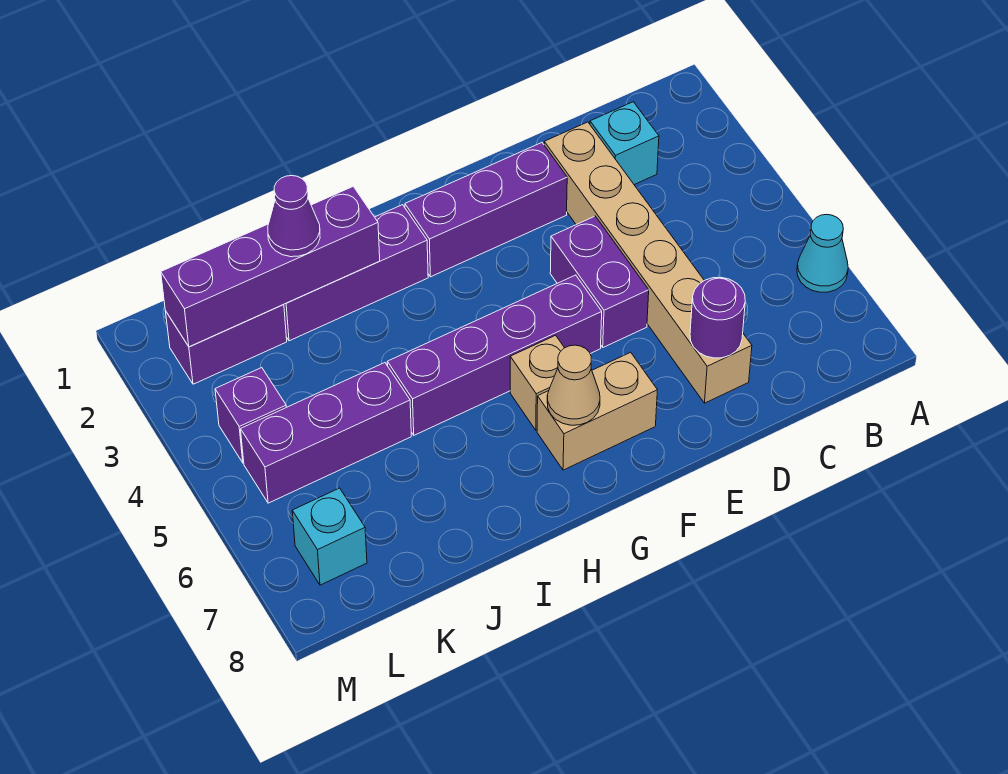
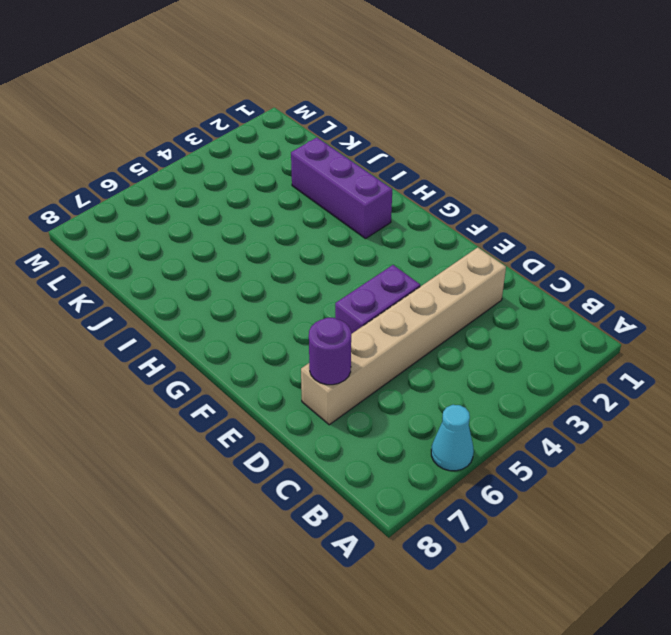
none -> cyan brick C2 level 1
none -> purple brick E2:G2 level 1
none -> purple brick F5:I5 level 1

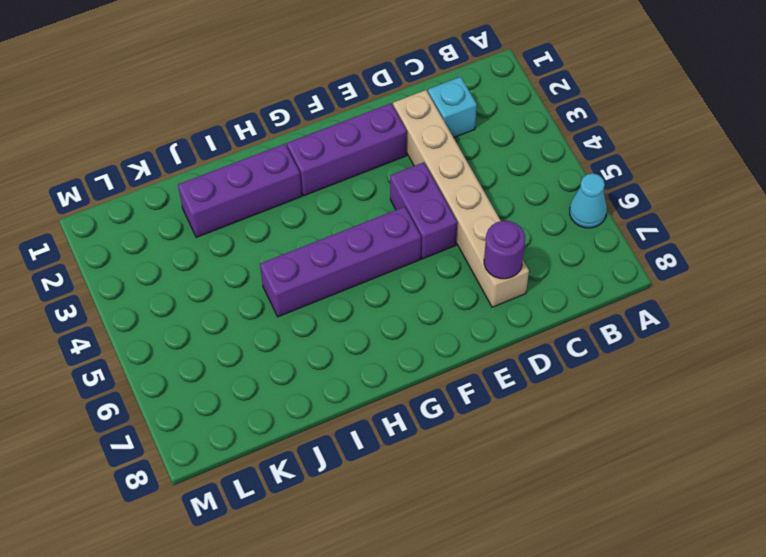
none -> tan brick F7:G7 level 1
none -> tan brick G6 level 1
none -> purple brick J5:L5 level 1

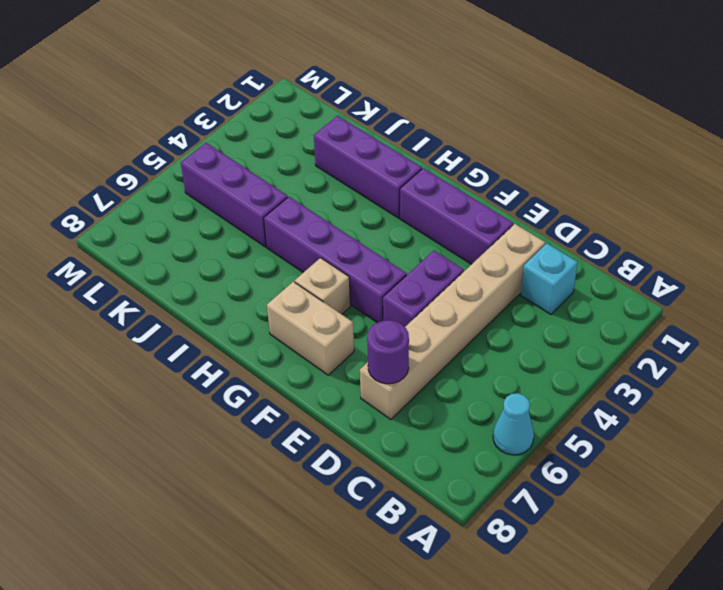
none -> purple brick K2:L2 level 1
none -> purple brick L4 level 1
none -> cyan brick L7 level 1

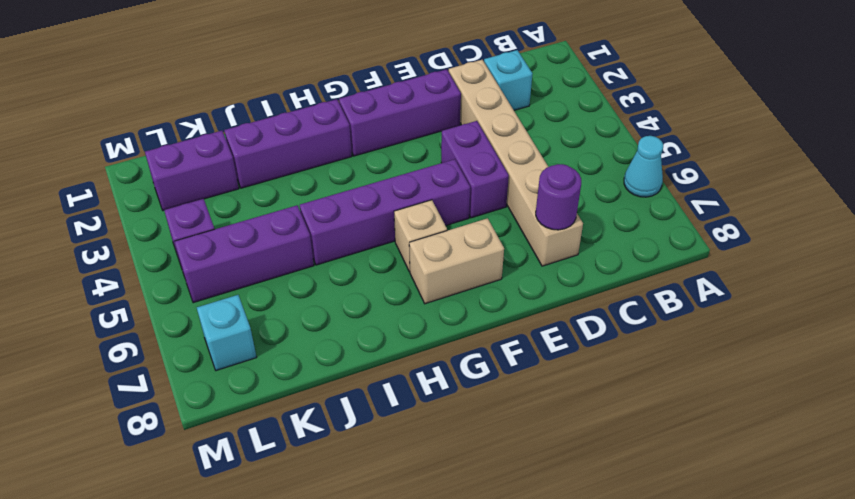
none -> tan cone G7 level 2
none -> purple brick I2:L2 level 2
none -> purple cone J2 level 3

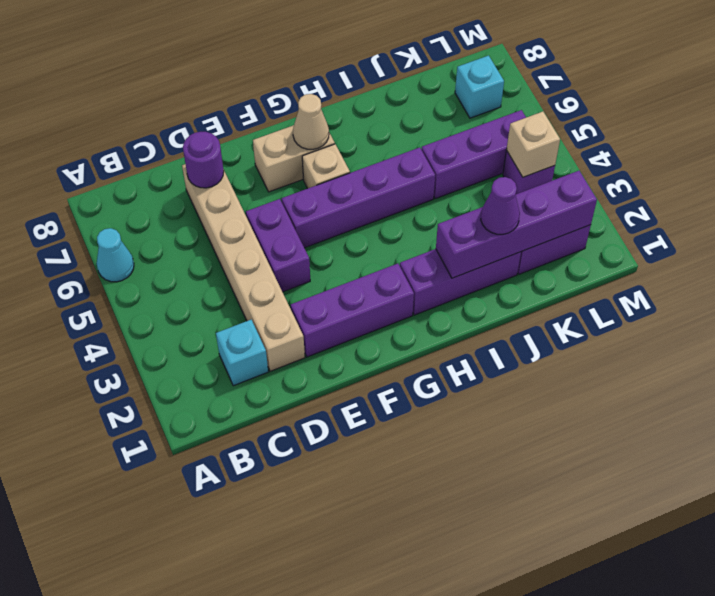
tan brick L4 level 2 -> none

